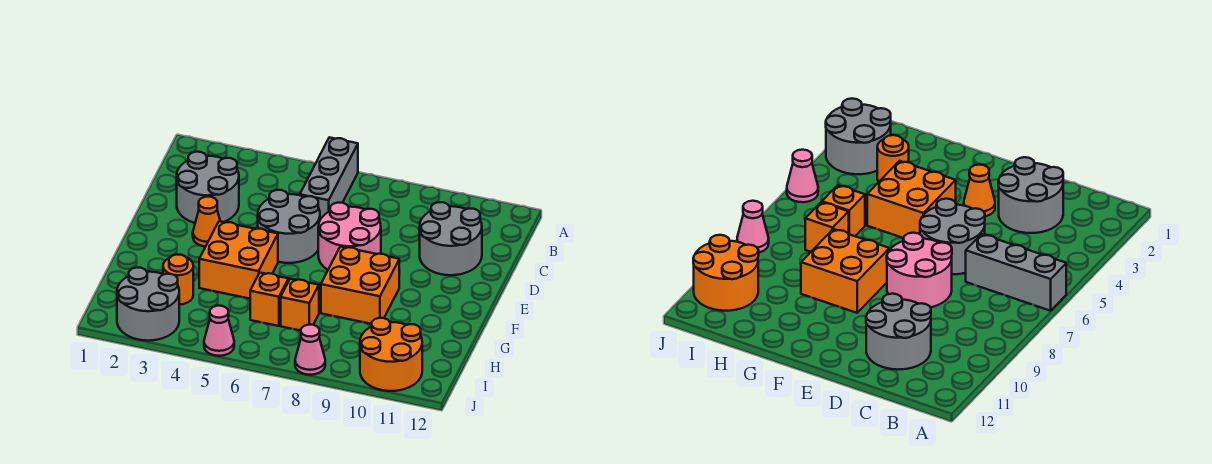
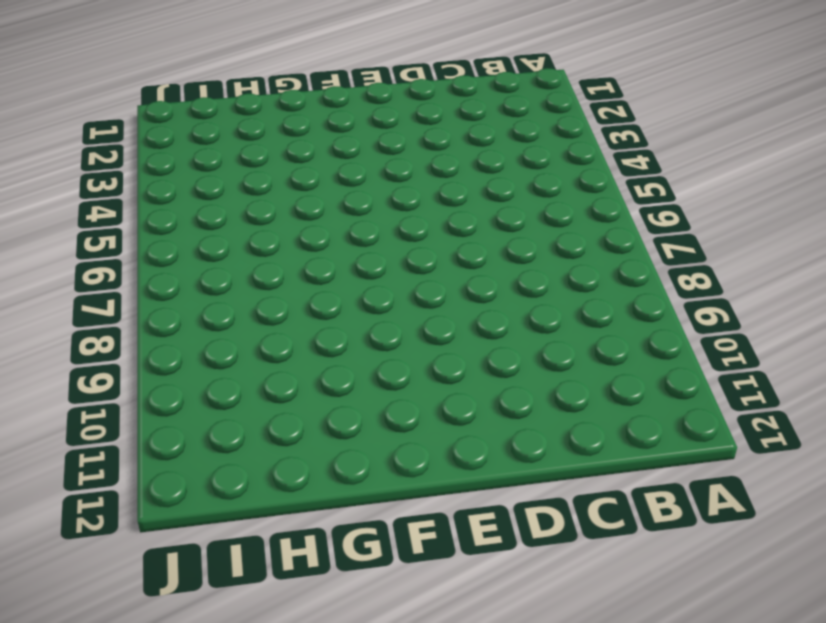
none -> grey brick A6:C6 level 1
none -> grey round brick C2:D3 level 1
none -> grey round brick C10:D11 level 1

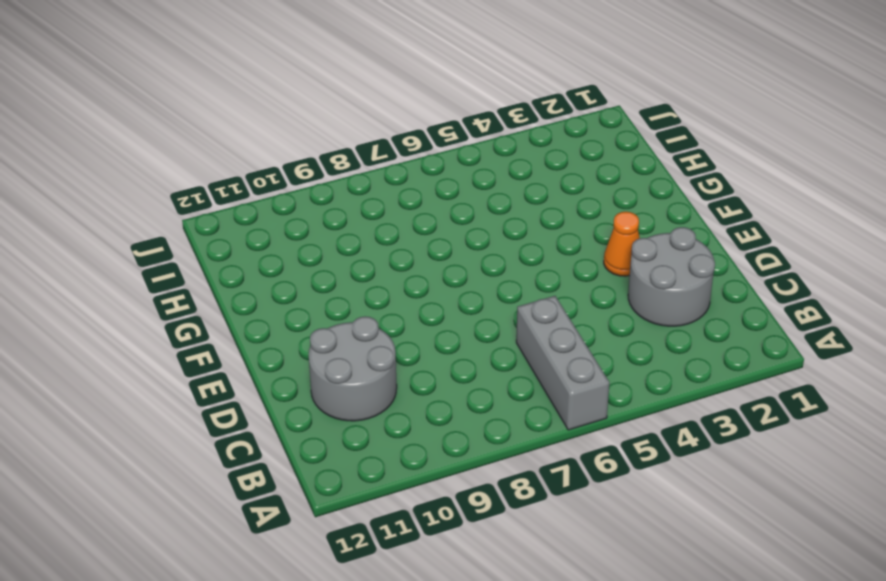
none -> grey round brick D5:E6 level 1
none -> pink round brick D7:E8 level 1
none -> orange brick F4:G5 level 1

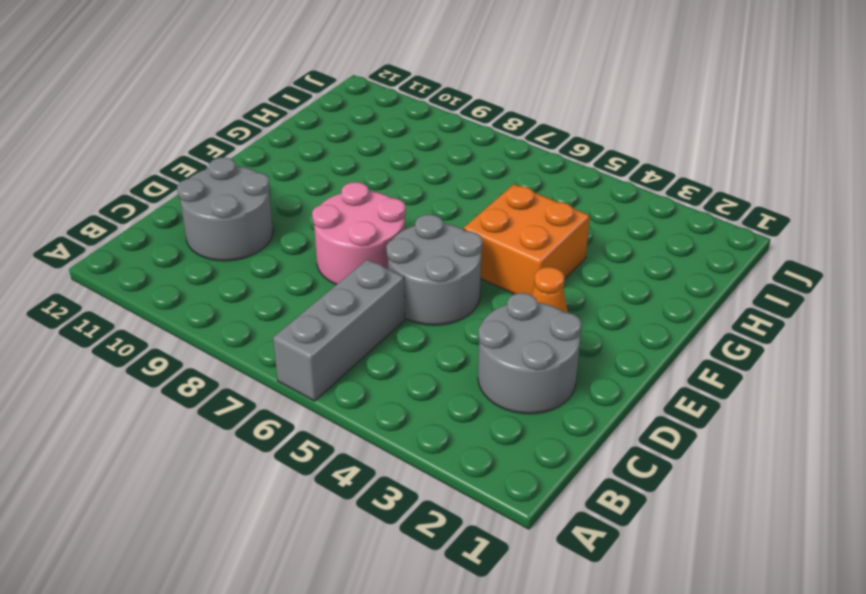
none -> orange brick F8:G9 level 1
none -> orange round brick H3 level 1
none -> orange brick H6 level 1

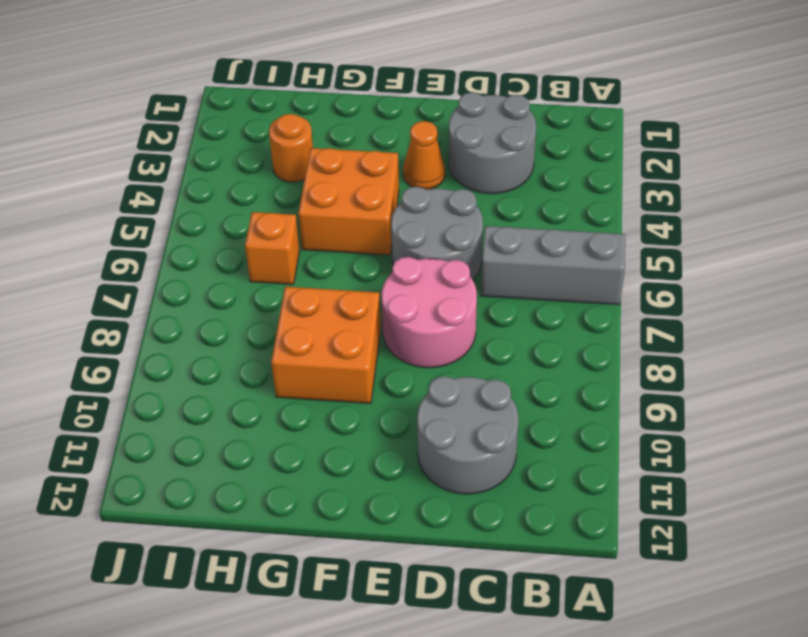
none -> orange brick H7 level 1
none -> grey round brick I2:J3 level 1
none -> orange round brick I10:J11 level 1

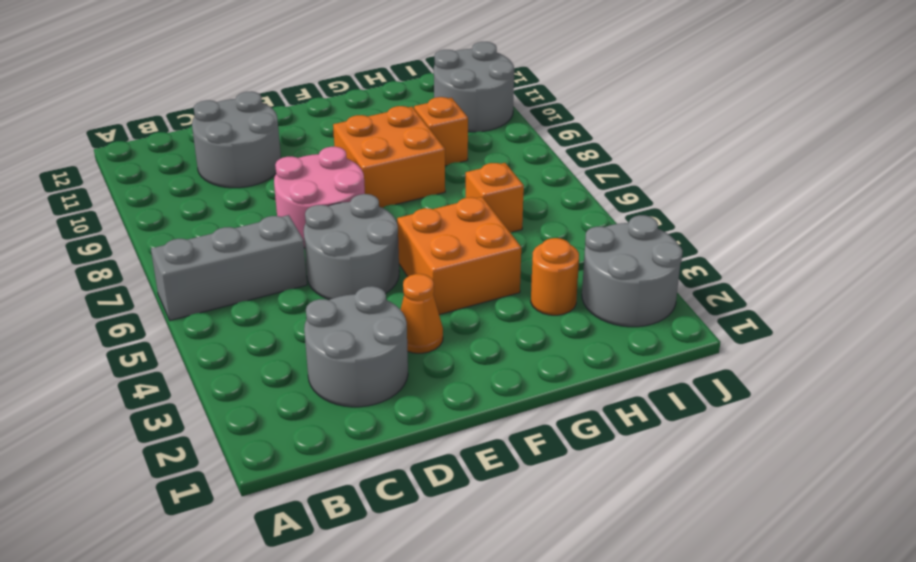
orange brick H9 level 1 -> orange brick H7 level 1
grey round brick I10:J11 level 1 -> orange round brick I10:J11 level 1
none -> pink cone J5 level 1
none -> pink cone J8 level 1

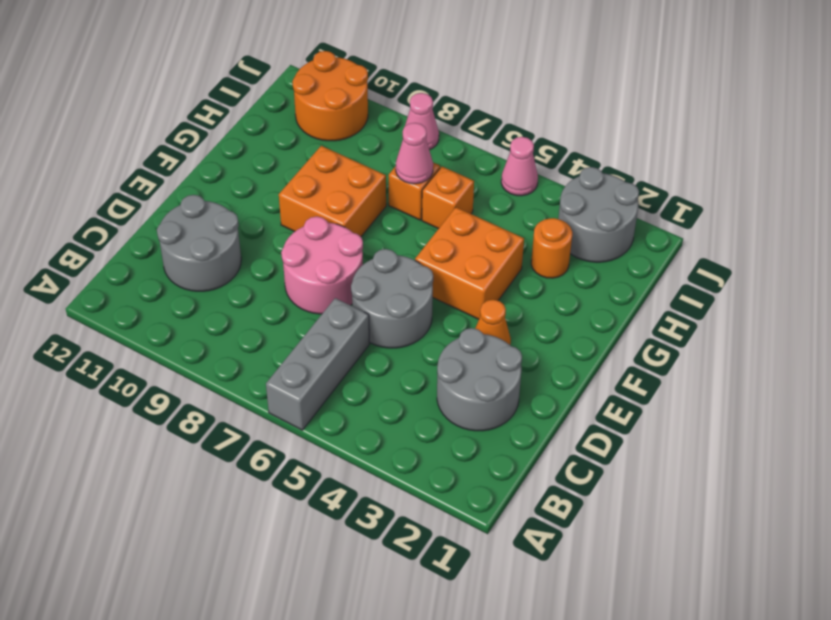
pink cone H7 level 2 -> none

